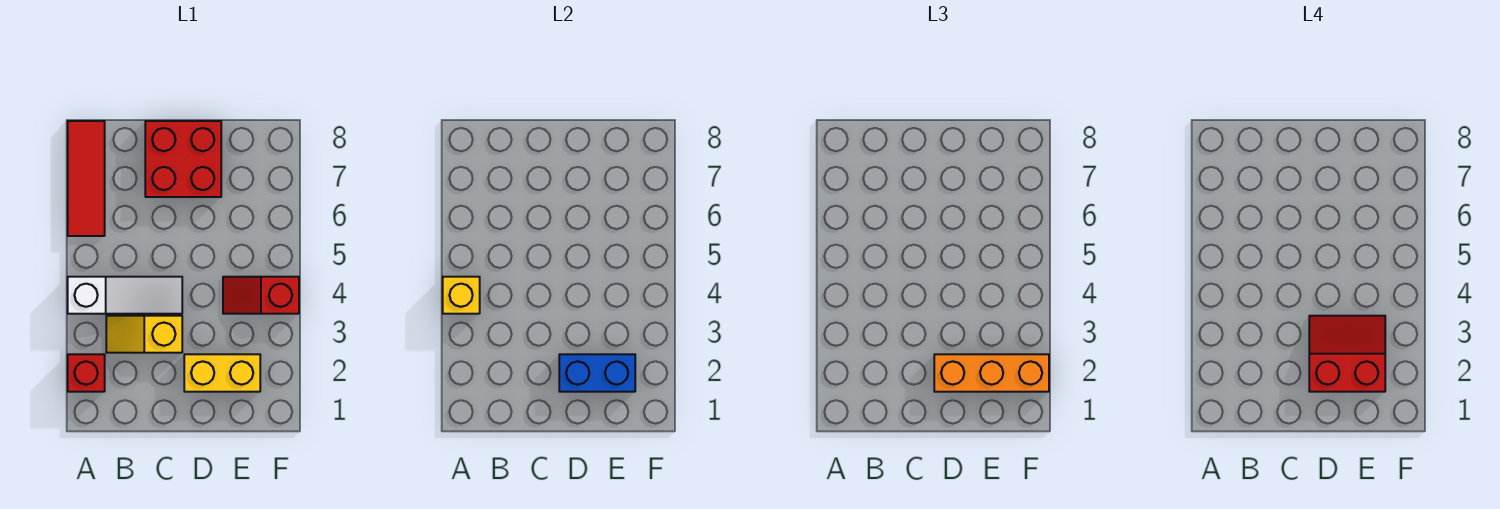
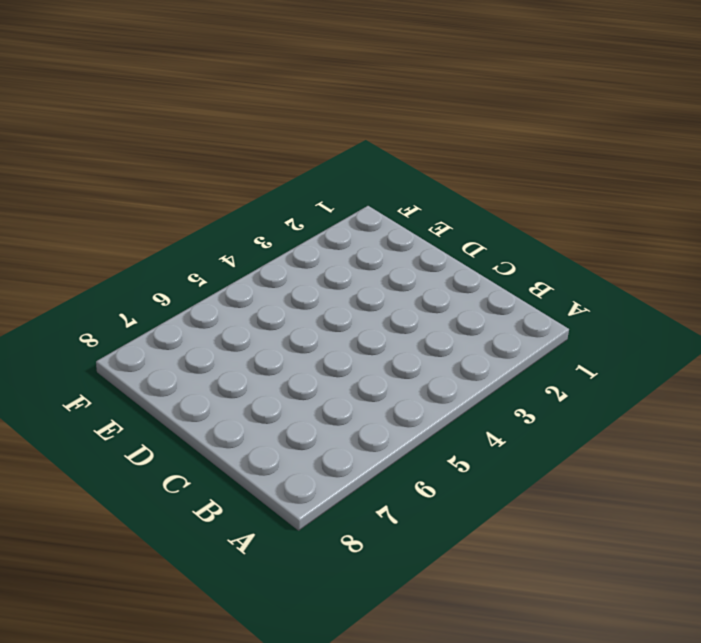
none -> red brick A2 level 1
none -> white slope A4:C4 level 1 top A

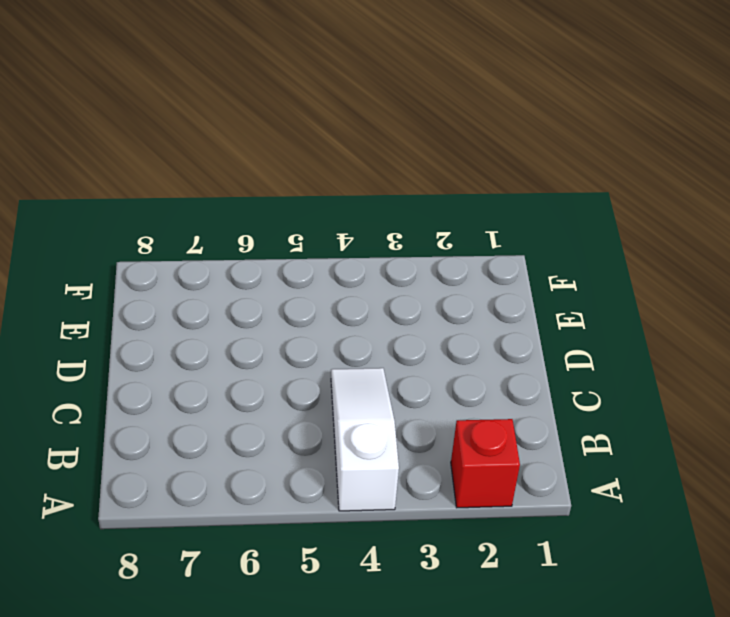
none -> red tile A6:A8 level 1
none -> yellow slope B3:C3 level 1 top C

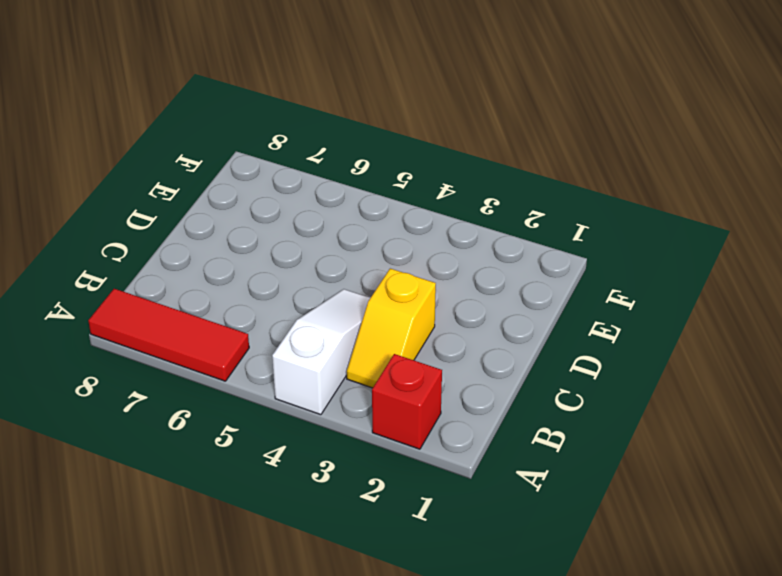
none -> red brick C7:D8 level 1
none -> yellow brick D2:E2 level 1

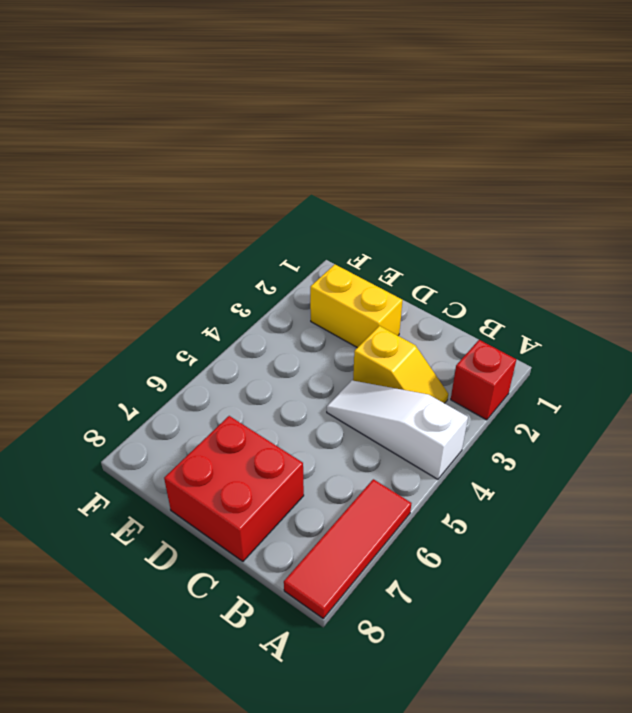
none -> red slope E4:F4 level 1 top F
none -> yellow brick A4 level 2

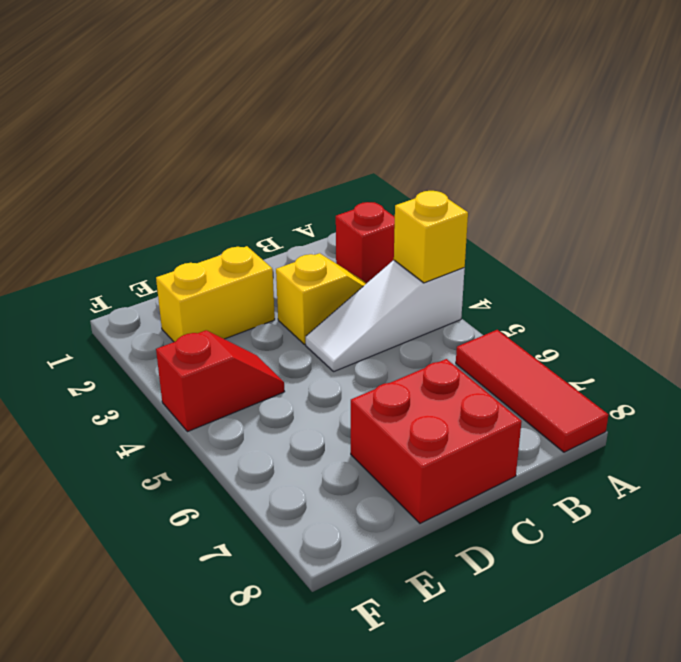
none -> blue brick D2:E2 level 2
none -> orange brick D2:F2 level 3

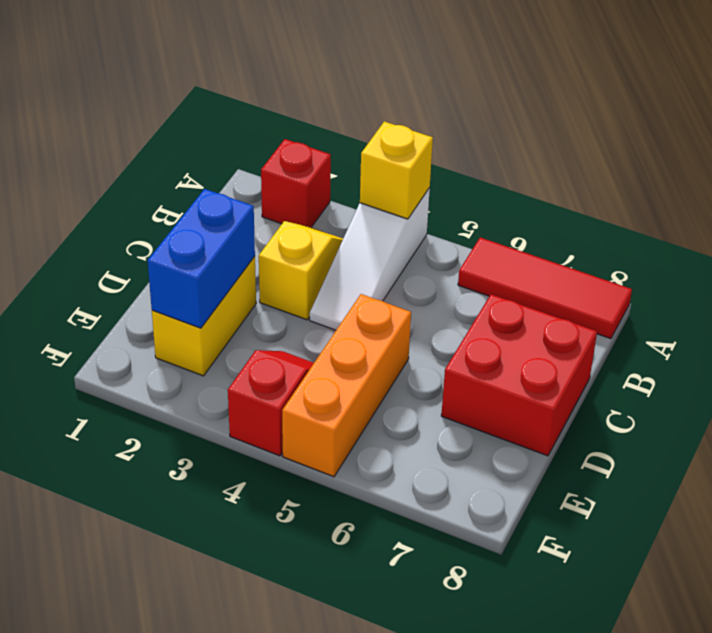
orange brick D5:F5 level 1 -> orange brick D2:F2 level 3
none -> red slope D2:E3 level 4 top 2

